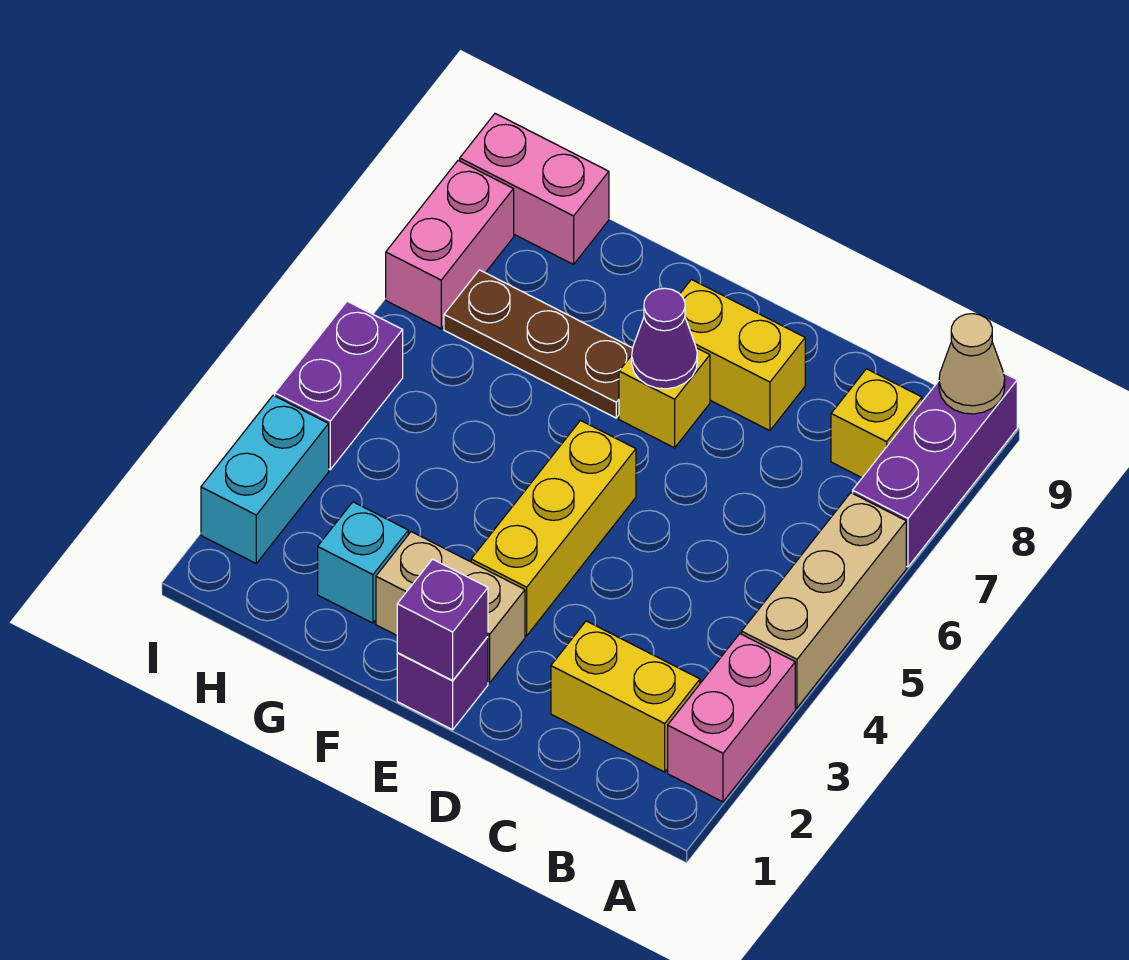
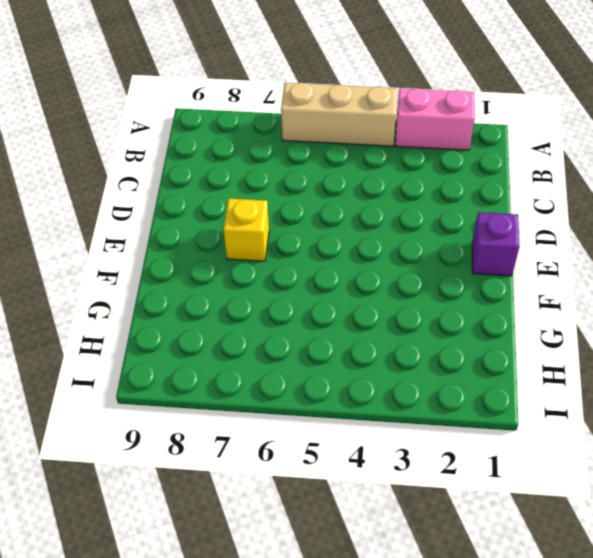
none -> purple brick A7:A9 level 1
none -> yellow brick B2:C2 level 1
none -> yellow brick B8 level 1

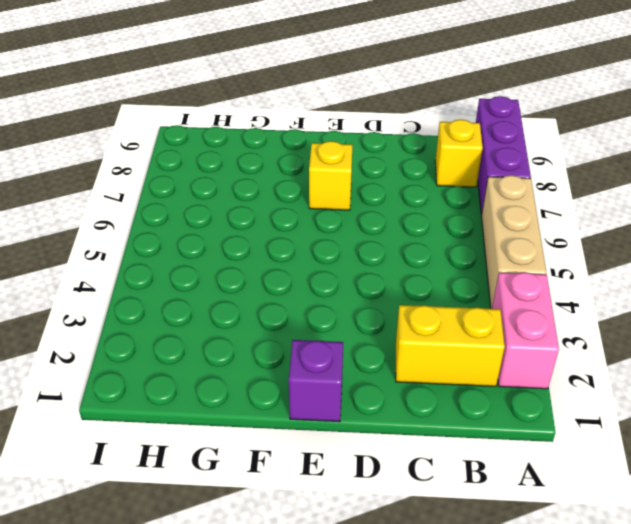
none -> yellow brick D8:E8 level 1
none -> tan brick E2:F2 level 1
none -> yellow brick E3:E5 level 1

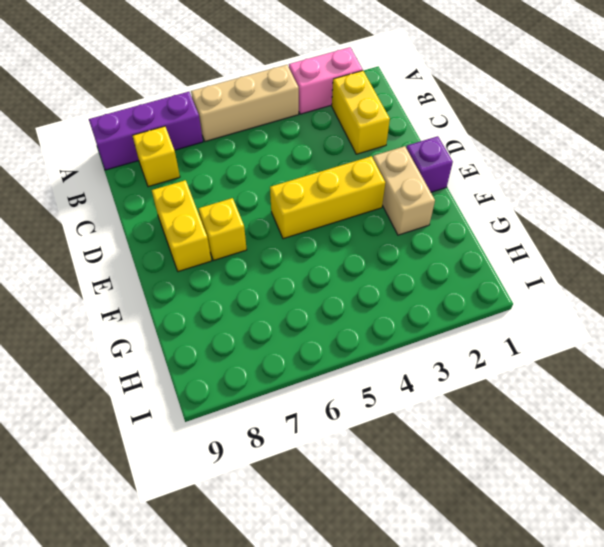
none -> brown plate F7:H7 level 1
none -> cyan brick G2 level 1
none -> pink brick H9:I9 level 1

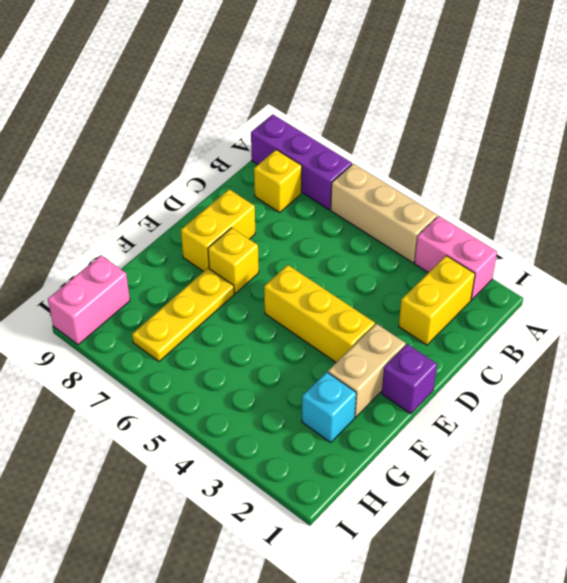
yellow plate F7:H7 level 1 -> brown plate F7:H7 level 1
none -> cyan brick I2:I3 level 1
none -> purple brick I4:I5 level 1
none -> pink brick I7:I8 level 1

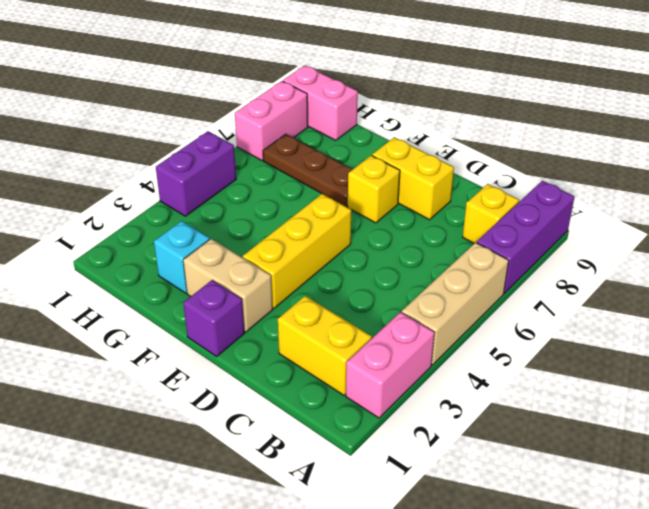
none -> cyan brick I2:I3 level 1
none -> tan cone A9 level 2
none -> purple brick E1 level 2

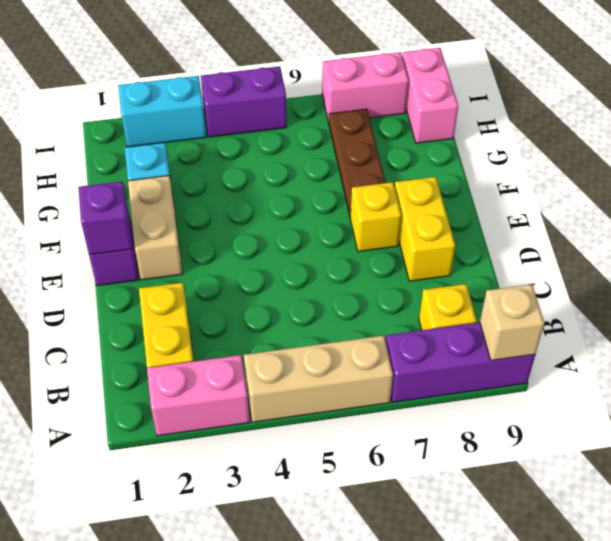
tan brick A9 level 2 -> tan cone A9 level 2
none -> yellow brick E3:E5 level 1
none -> purple cone E7 level 2

